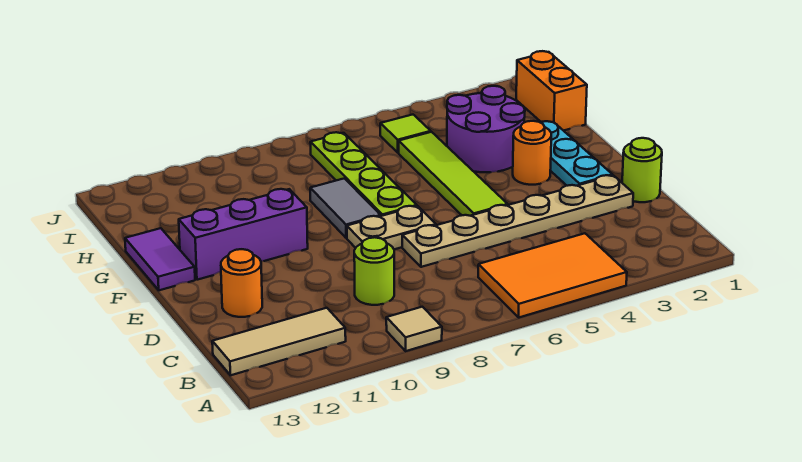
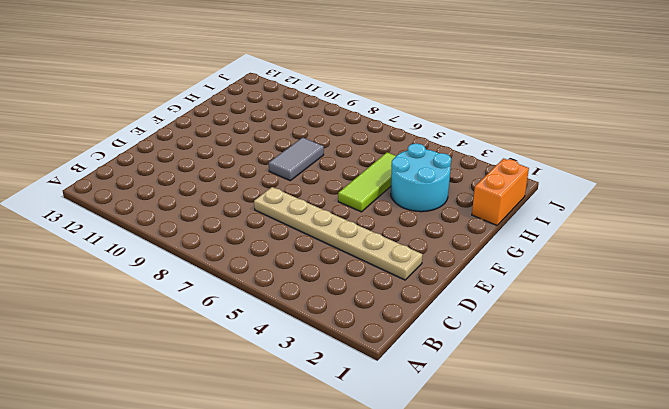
lime tile F5:H5 level 1 -> lime tile E5:H5 level 1
cyan round brick G3:H4 level 1 -> purple round brick G3:H4 level 1
none -> orange tile A4:B6 level 1
none -> tan tile A9 level 1
none -> tan tile B11:B13 level 1

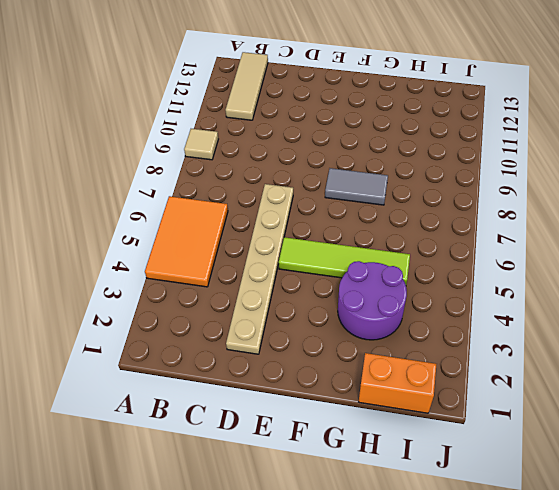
none -> lime round brick C9 level 1
none -> lime round brick D1 level 1
none -> orange round brick D12 level 1

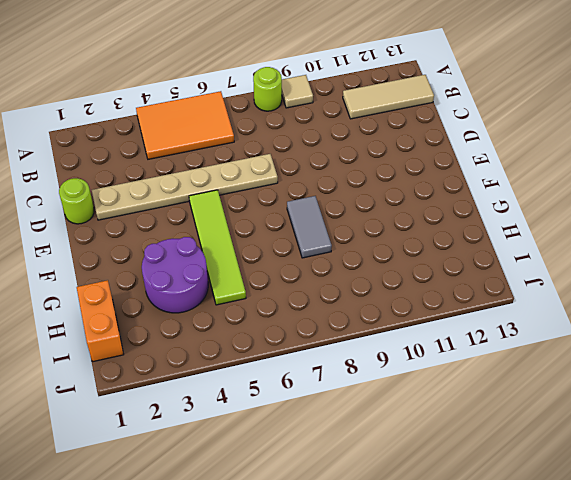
lime round brick A8 level 1 -> lime round brick C9 level 1
none -> orange round brick D12 level 1
none -> cyan plate E2:G2 level 1
none -> tan plate E7:E8 level 1

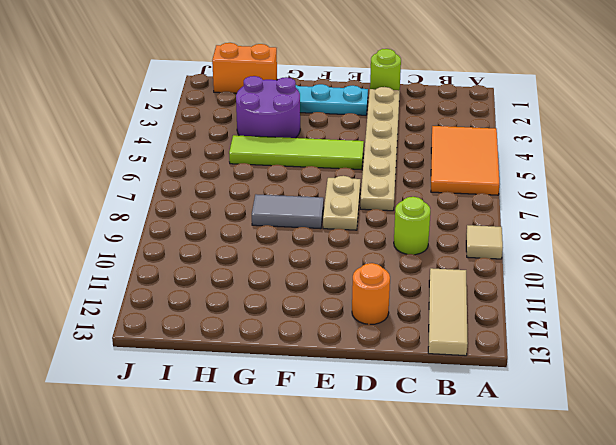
none -> orange round brick F3 level 1
none -> lime plate F7:I7 level 1
none -> purple brick F10:F12 level 1

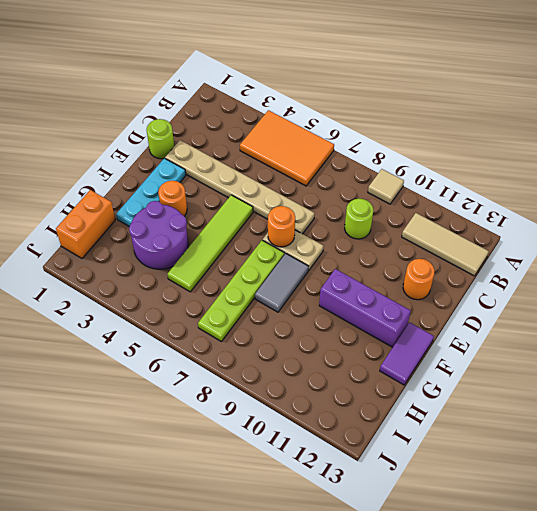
orange round brick E7 level 2 -> none
none -> lime tile I5 level 1

